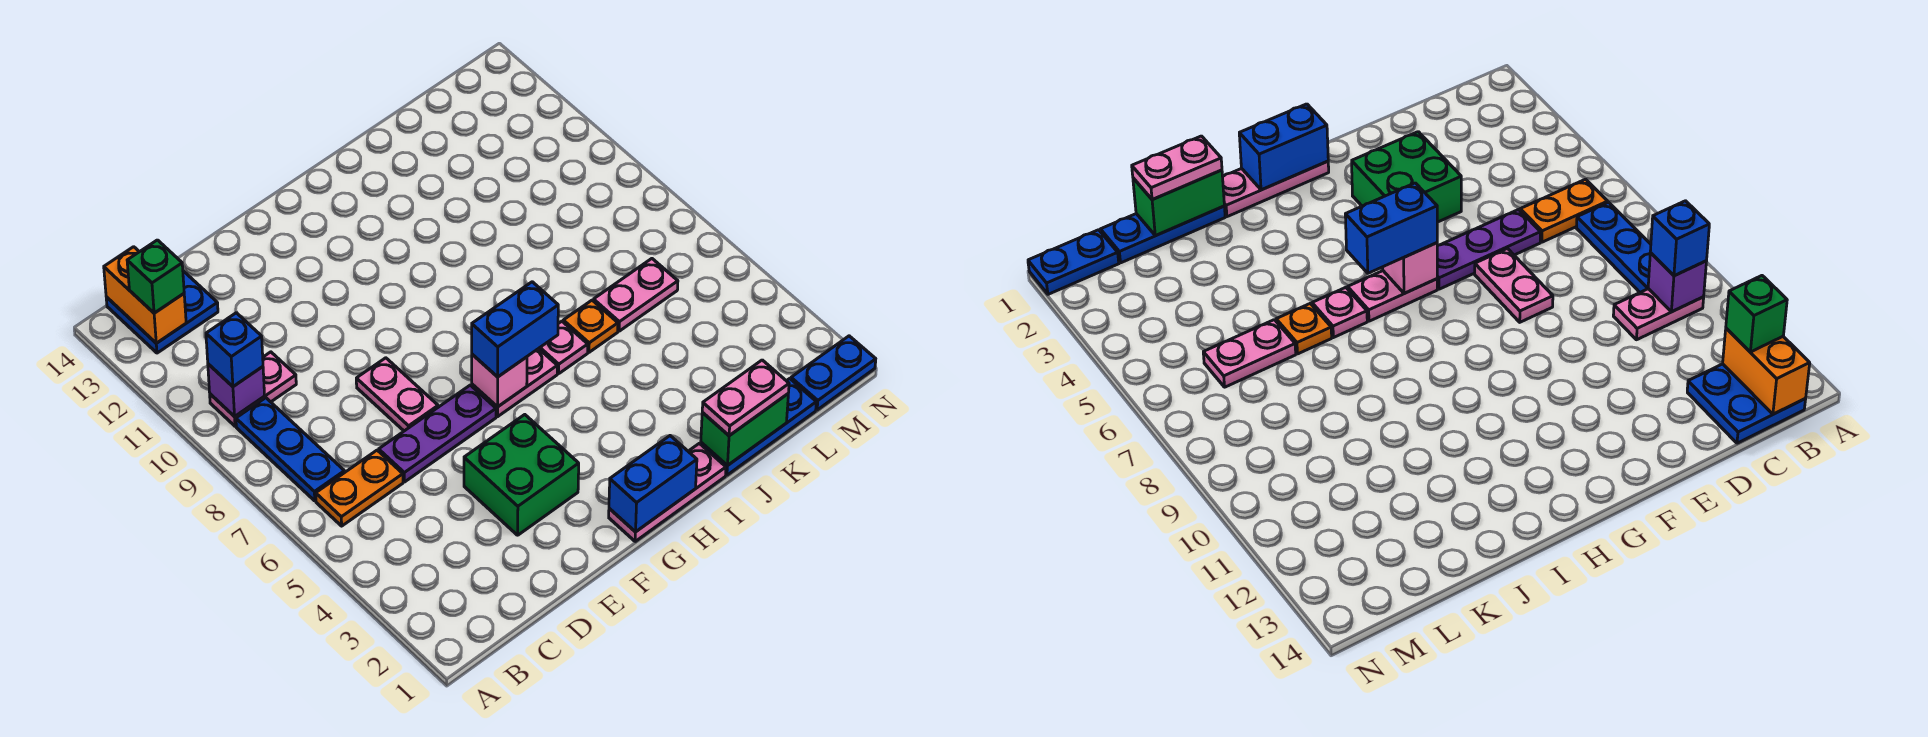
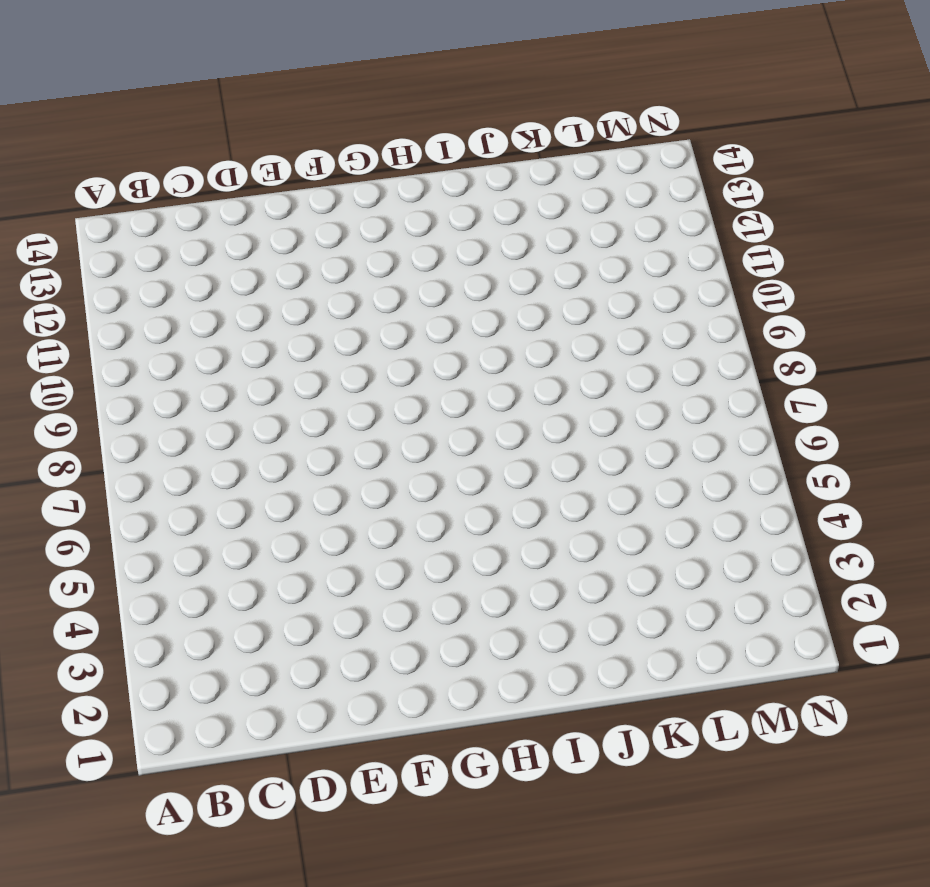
none -> orange plate B6:C6 level 1
none -> blue plate B7:B9 level 1
none -> pink plate B10:C10 level 1

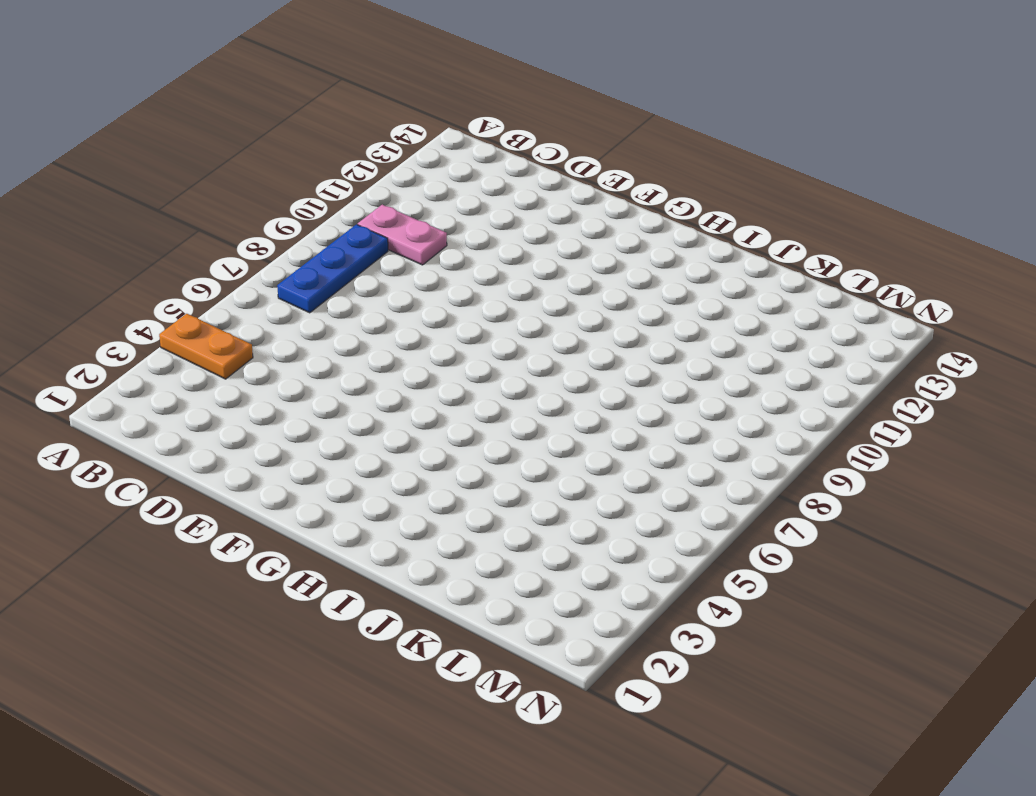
orange plate A4:B4 level 1 -> orange plate B6:C6 level 1
none -> blue plate B13:C14 level 1
none -> purple plate D6:F6 level 1
none -> green brick E3:F4 level 1

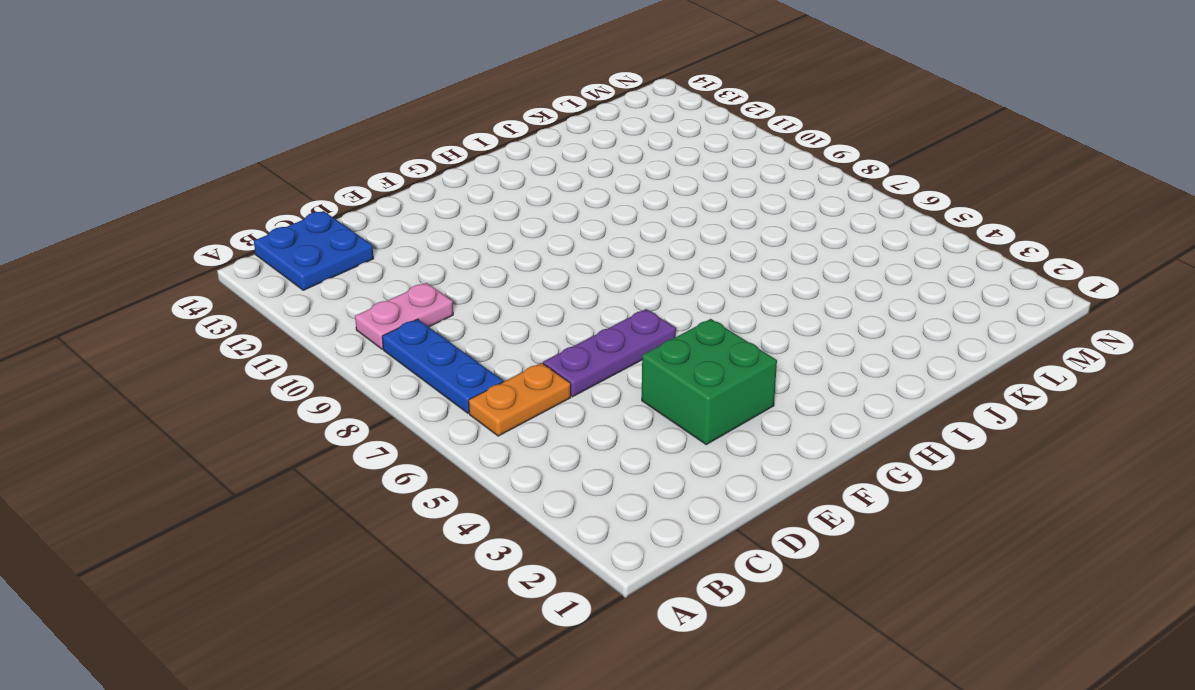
none -> pink plate E7:E8 level 1
none -> pink plate G1:I1 level 1
none -> pink plate G6:H6 level 1

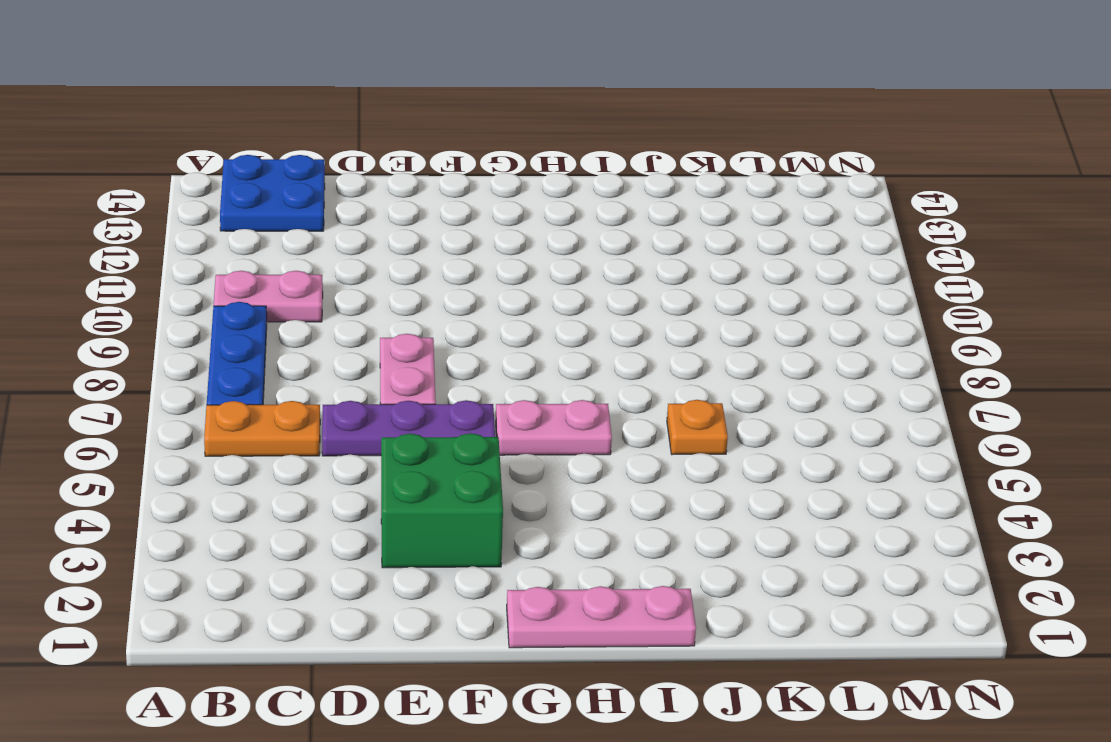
none -> pink plate I6 level 1
none -> blue plate J1:L1 level 1
none -> pink plate K6:L6 level 1

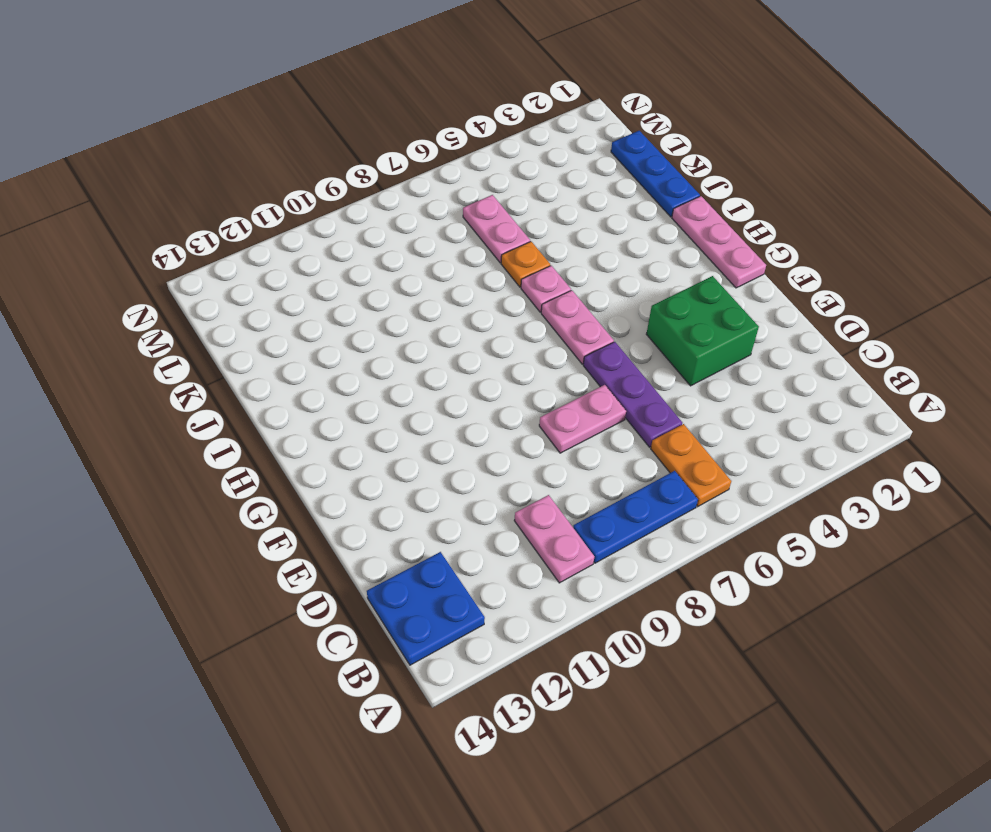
none -> blue plate M1:N1 level 1
none -> purple brick B10 level 2
none -> orange brick B13:B14 level 2

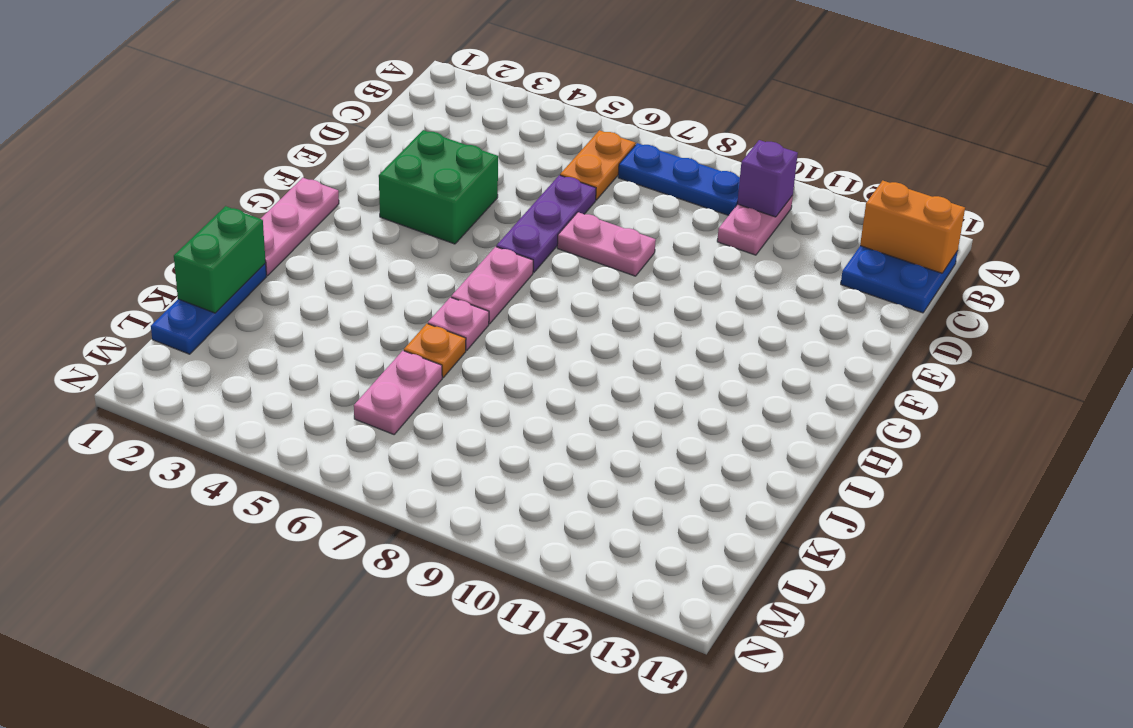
none -> blue plate M1:N1 level 1
none -> blue brick G1:H1 level 2
none -> pink brick G6 level 2

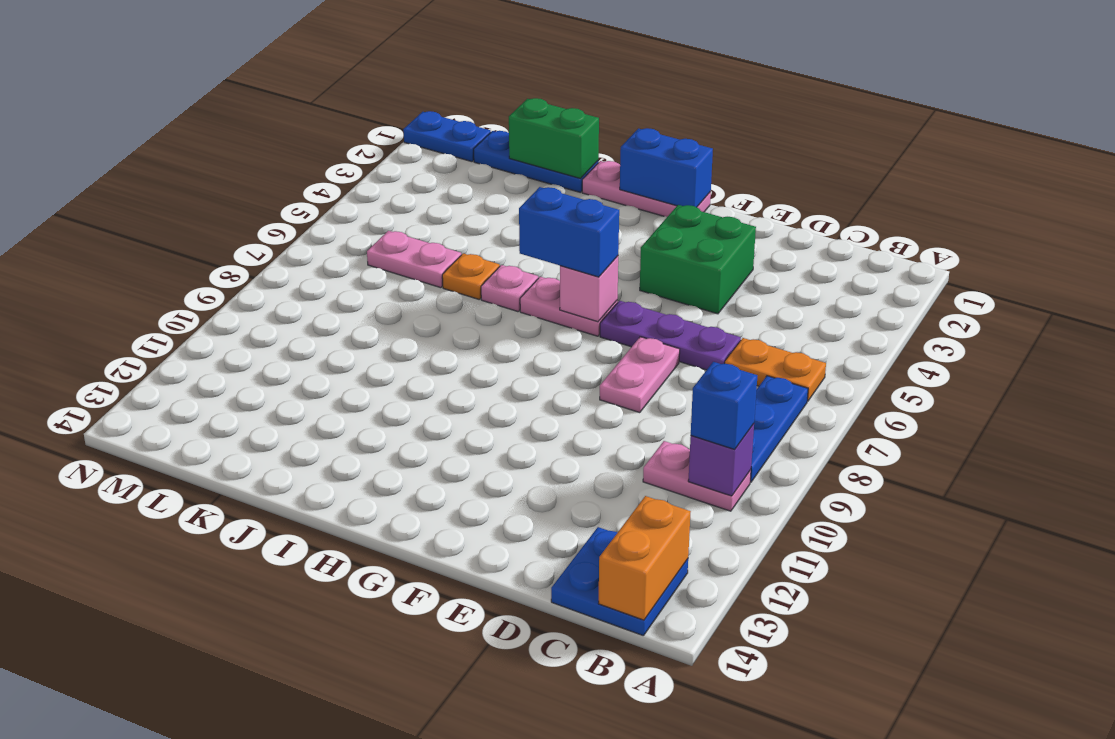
none -> green brick B13 level 3
none -> pink plate J1:K1 level 3

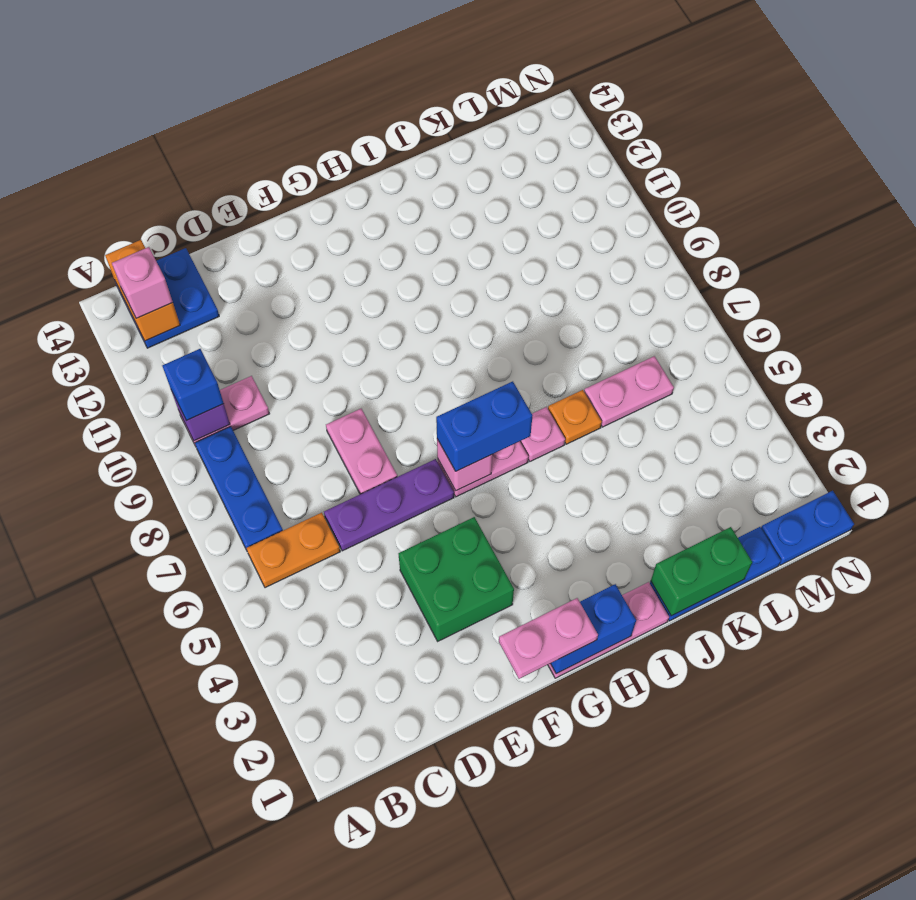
pink brick B13 level 3 -> green brick B13 level 3
pink plate F1:G1 level 3 -> pink plate J1:K1 level 3

